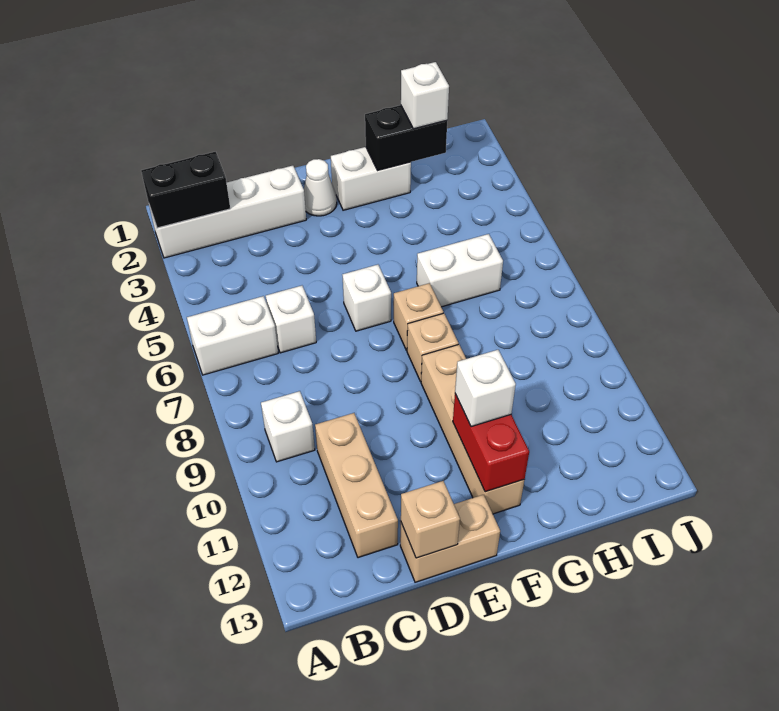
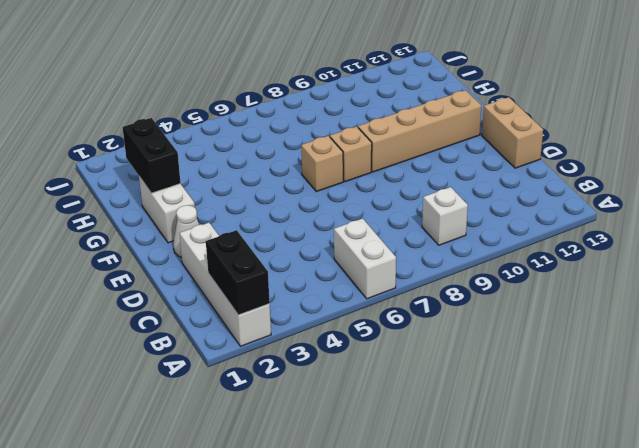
none -> white brick C6 level 1
none -> tan brick C10:C12 level 1
none -> white brick E6 level 1

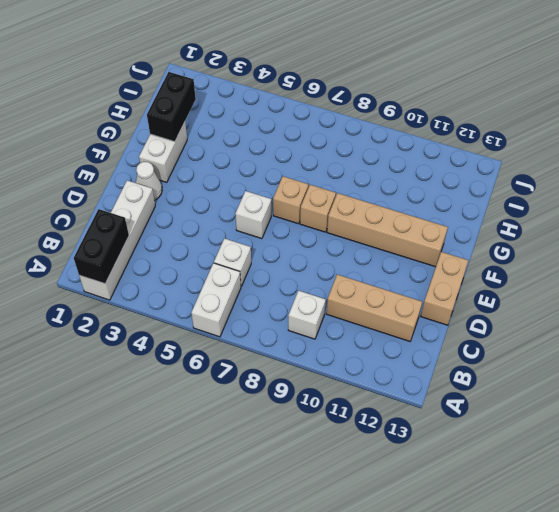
none -> white brick G6:H6 level 1
none -> tan brick D13 level 2
none -> red brick F11:F12 level 2

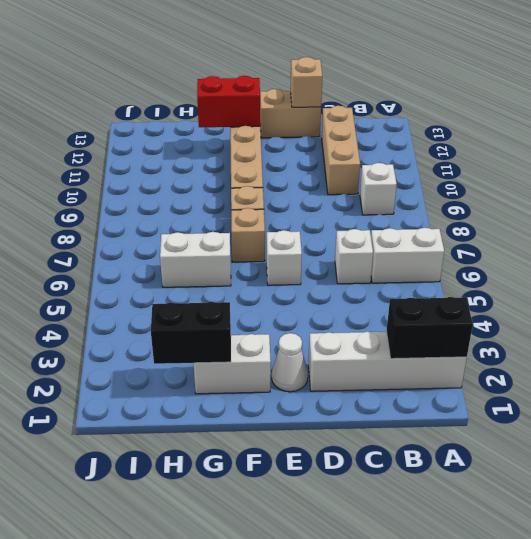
red brick F12:G12 level 2 -> red brick F11:F12 level 2
none -> white brick F11 level 3
none -> white brick H2 level 3

